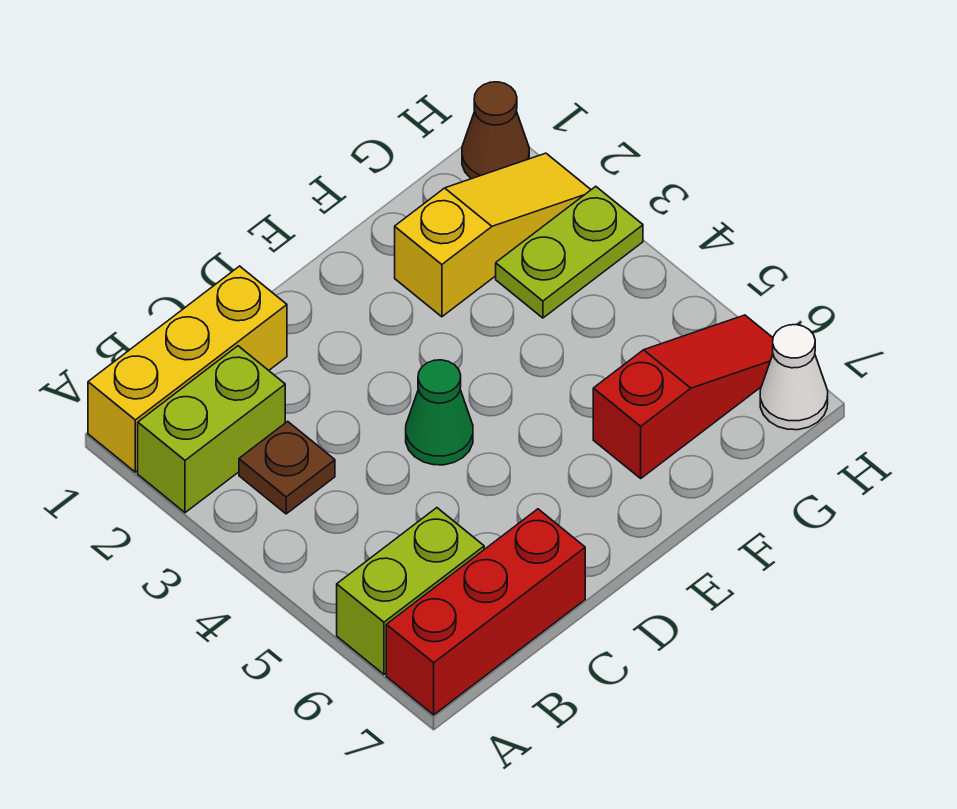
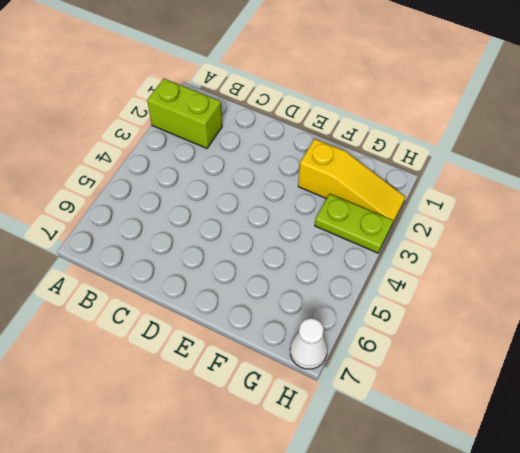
none -> yellow brick A1:C1 level 1
none -> lime brick A6:B6 level 1

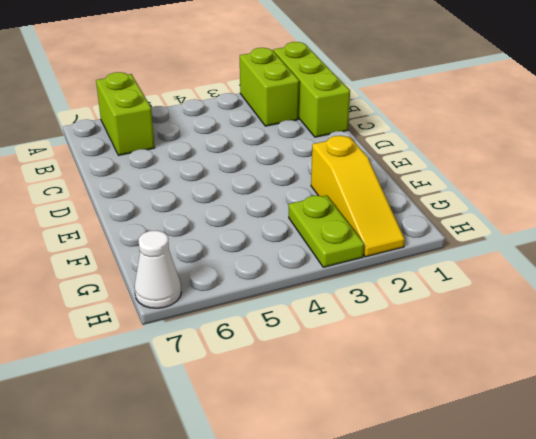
lime brick A1:C1 level 1 -> yellow brick A1:C1 level 1
none -> red brick A7:C7 level 1
none -> brown plate B3 level 1

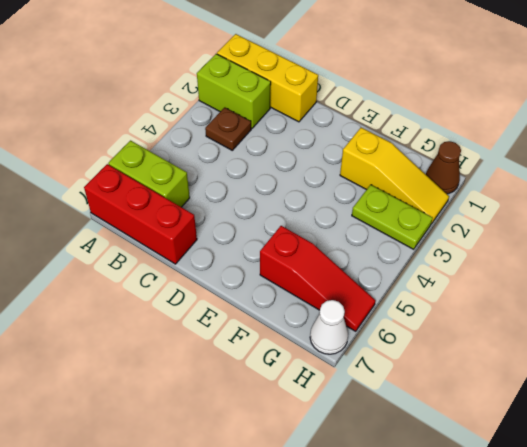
none -> green cone D4 level 1

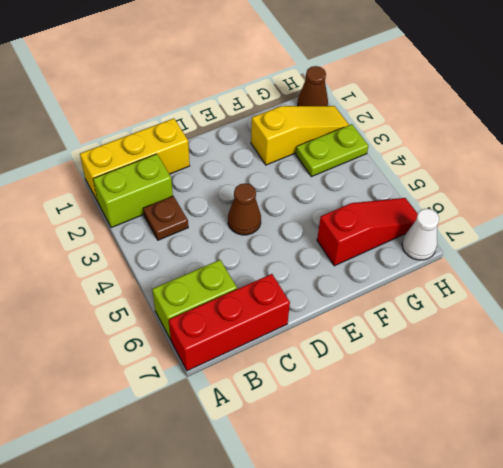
brown cone D4 level 1 -> green cone D4 level 1

